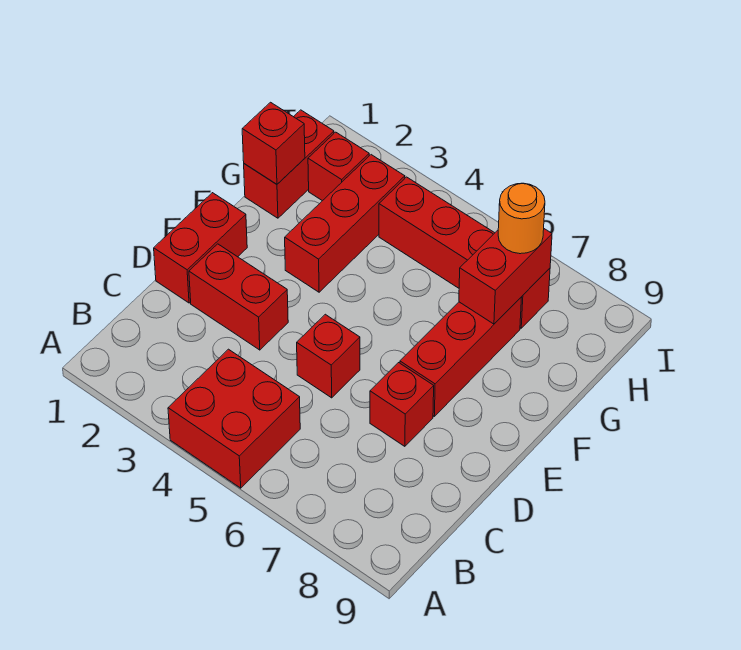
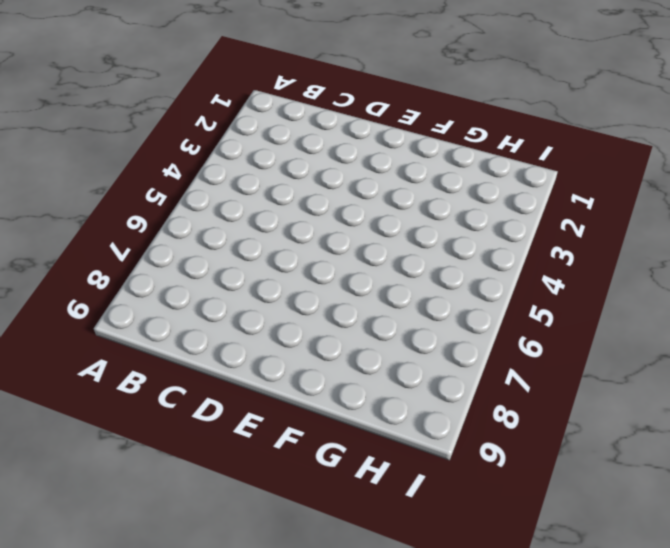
none -> red brick A4:B5 level 1
none -> red brick D1:E1 level 1
none -> red brick D2:D3 level 1

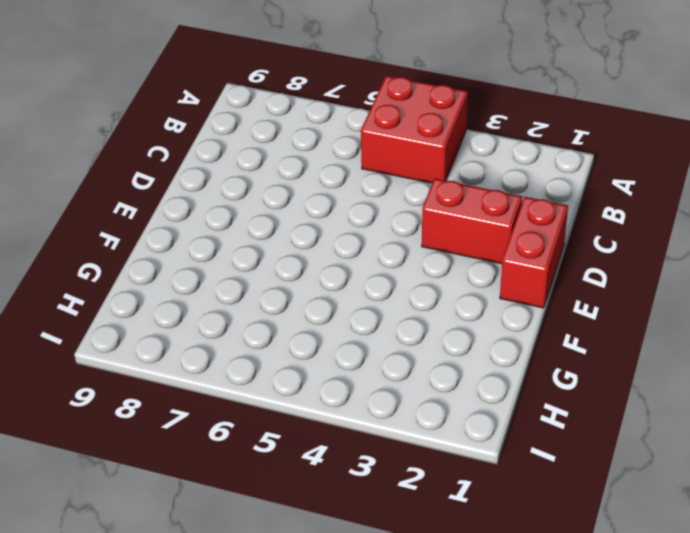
none -> red brick D5 level 1
none -> red brick D7 level 1
none -> red brick E7:G7 level 1

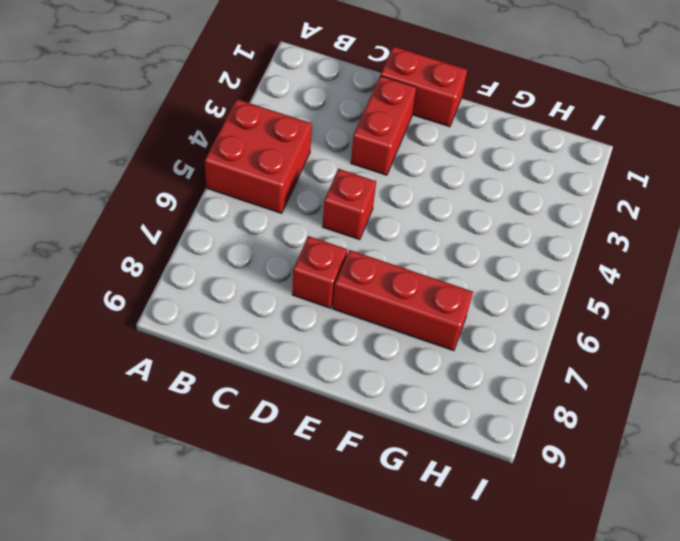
none -> red brick F3:H3 level 1
none -> red brick G1:H1 level 1
none -> red brick H2 level 1

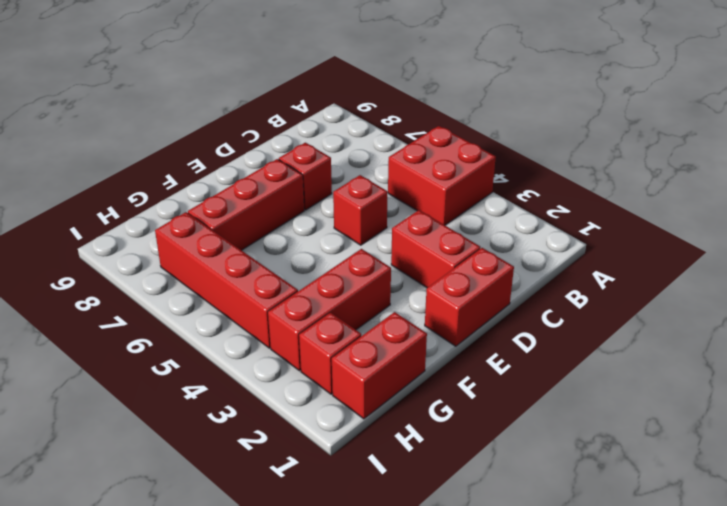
none -> red brick G1 level 2
none -> red brick G7:H7 level 2
none -> orange round brick H7 level 3

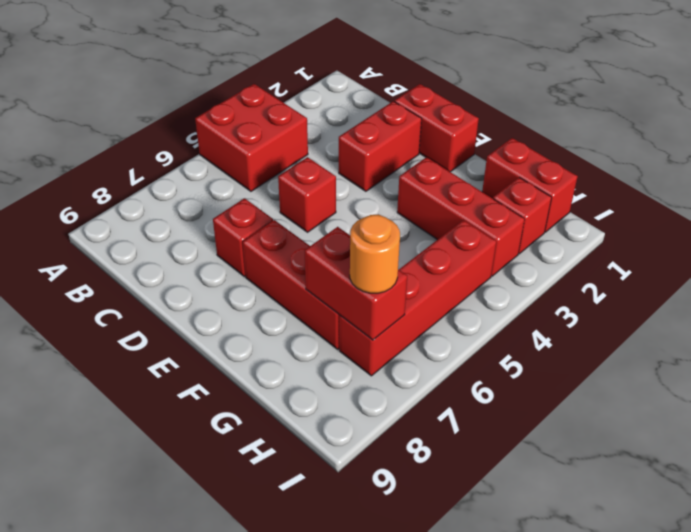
none -> red brick G1 level 2

